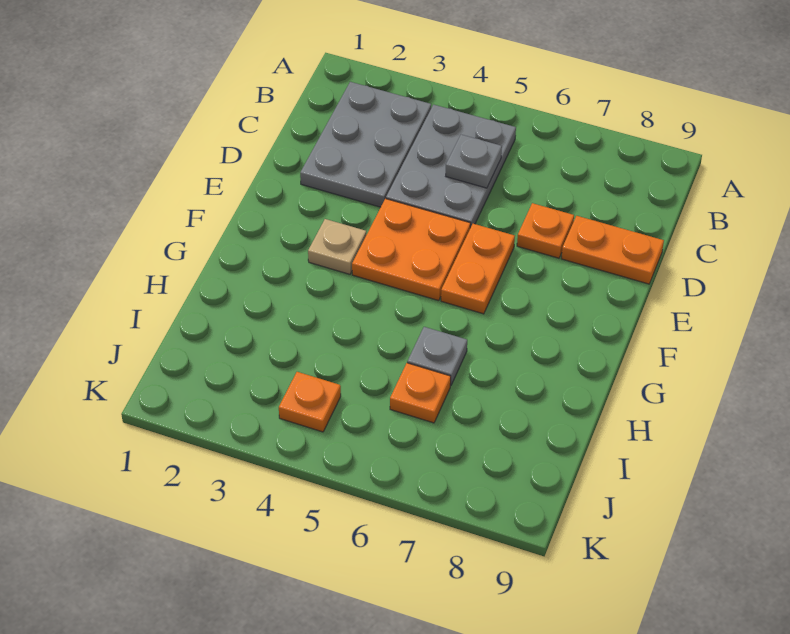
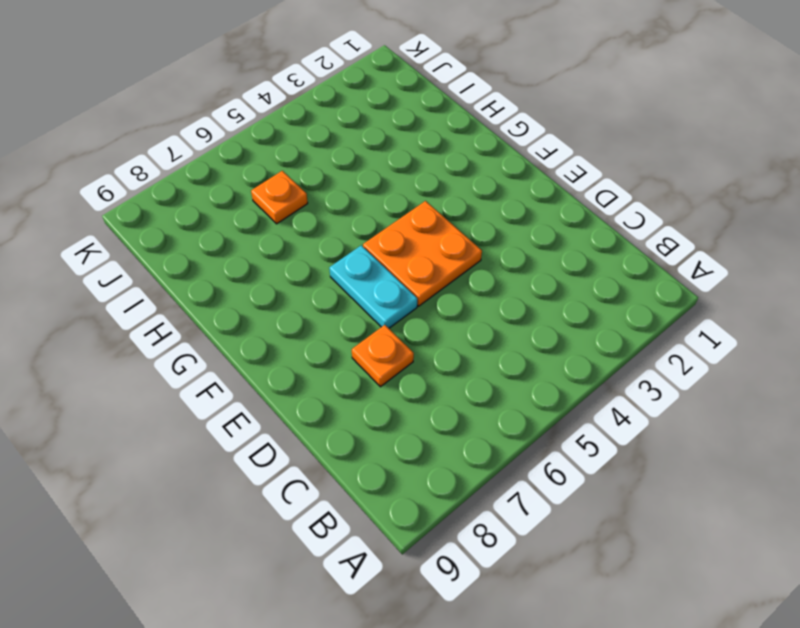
cyan plate E6:F6 level 1 -> orange plate E6:F6 level 1
none -> grey plate B2:D3 level 1
none -> grey plate B4:D5 level 1

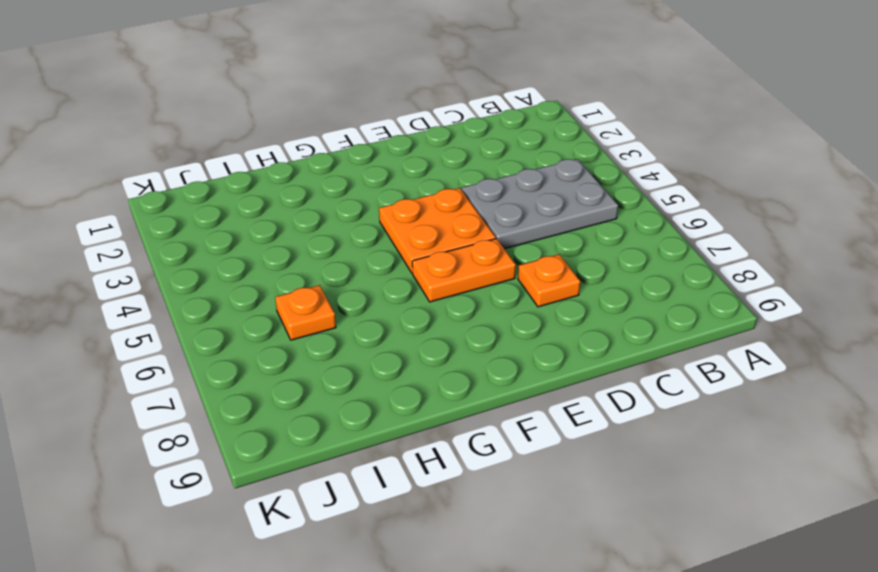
none -> grey plate B2:D3 level 1
none -> orange plate D8:D9 level 1

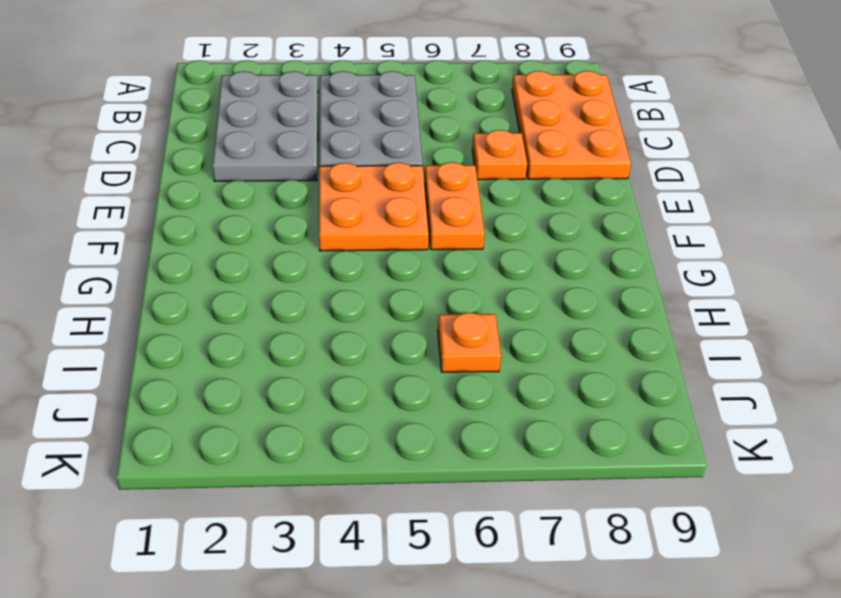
orange plate B8:D9 level 1 -> orange plate D8:D9 level 1
none -> tan plate F3 level 1
none -> grey plate H6 level 1

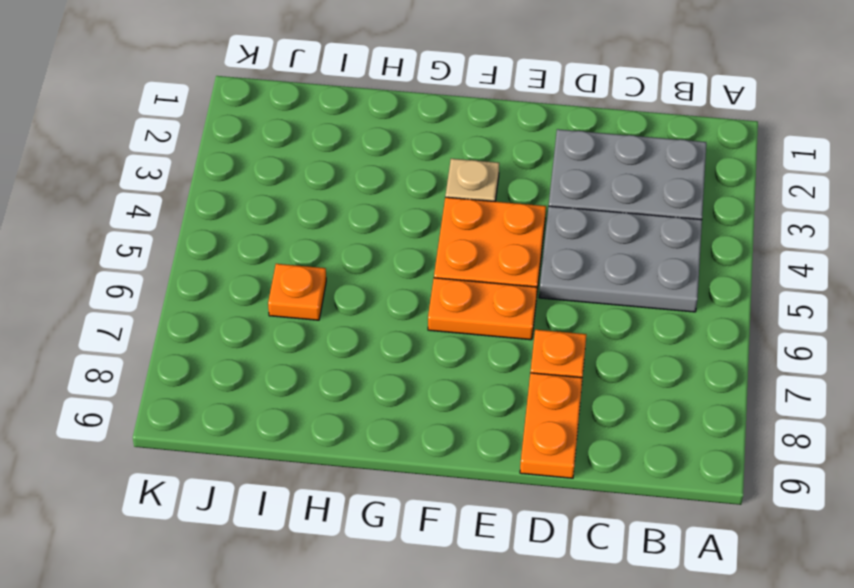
none -> grey plate H6 level 1
none -> orange plate J4 level 1

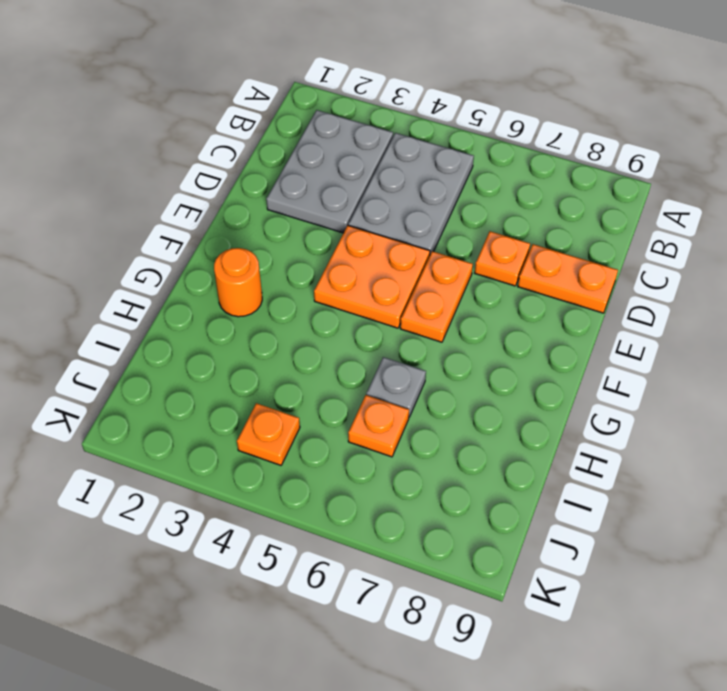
orange round brick G2 level 1 -> none
none -> tan plate F3 level 1
none -> grey plate C5 level 2

